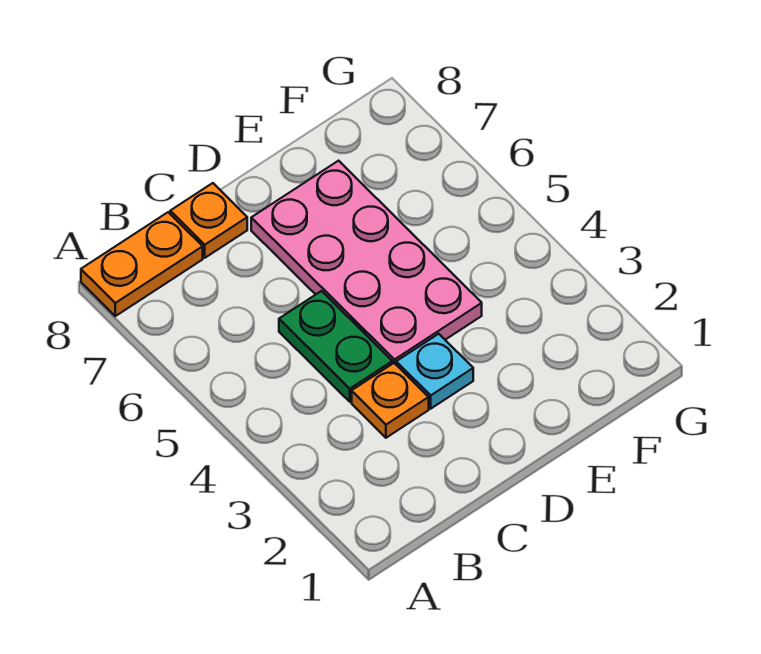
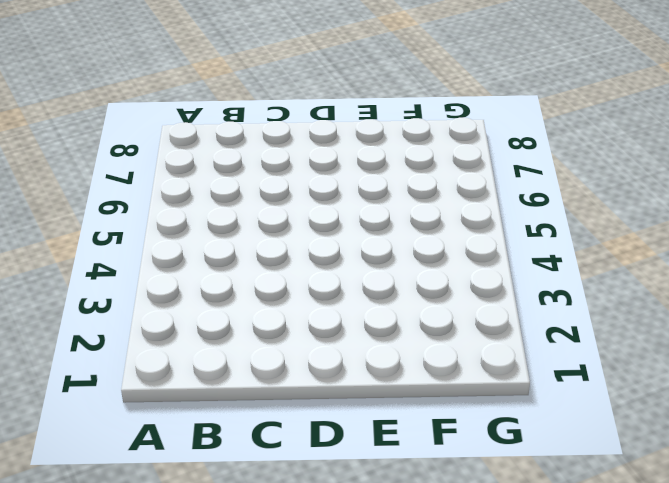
none -> orange plate A8:B8 level 1
none -> orange plate C3 level 1

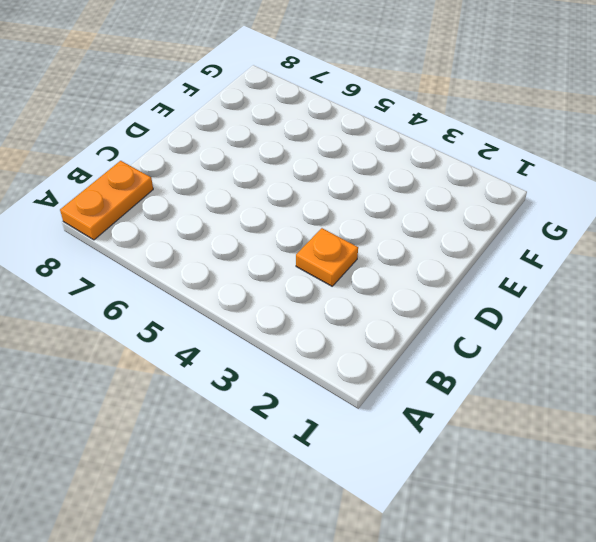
none -> green plate C4:C5 level 1
none -> orange plate C8 level 1

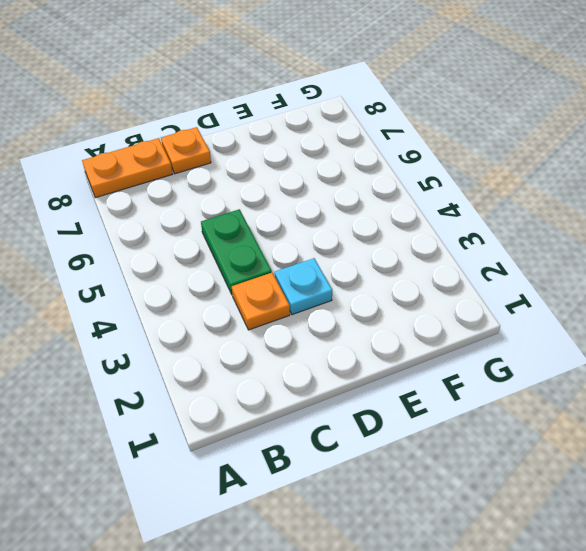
none -> pink plate D4:E7 level 1

